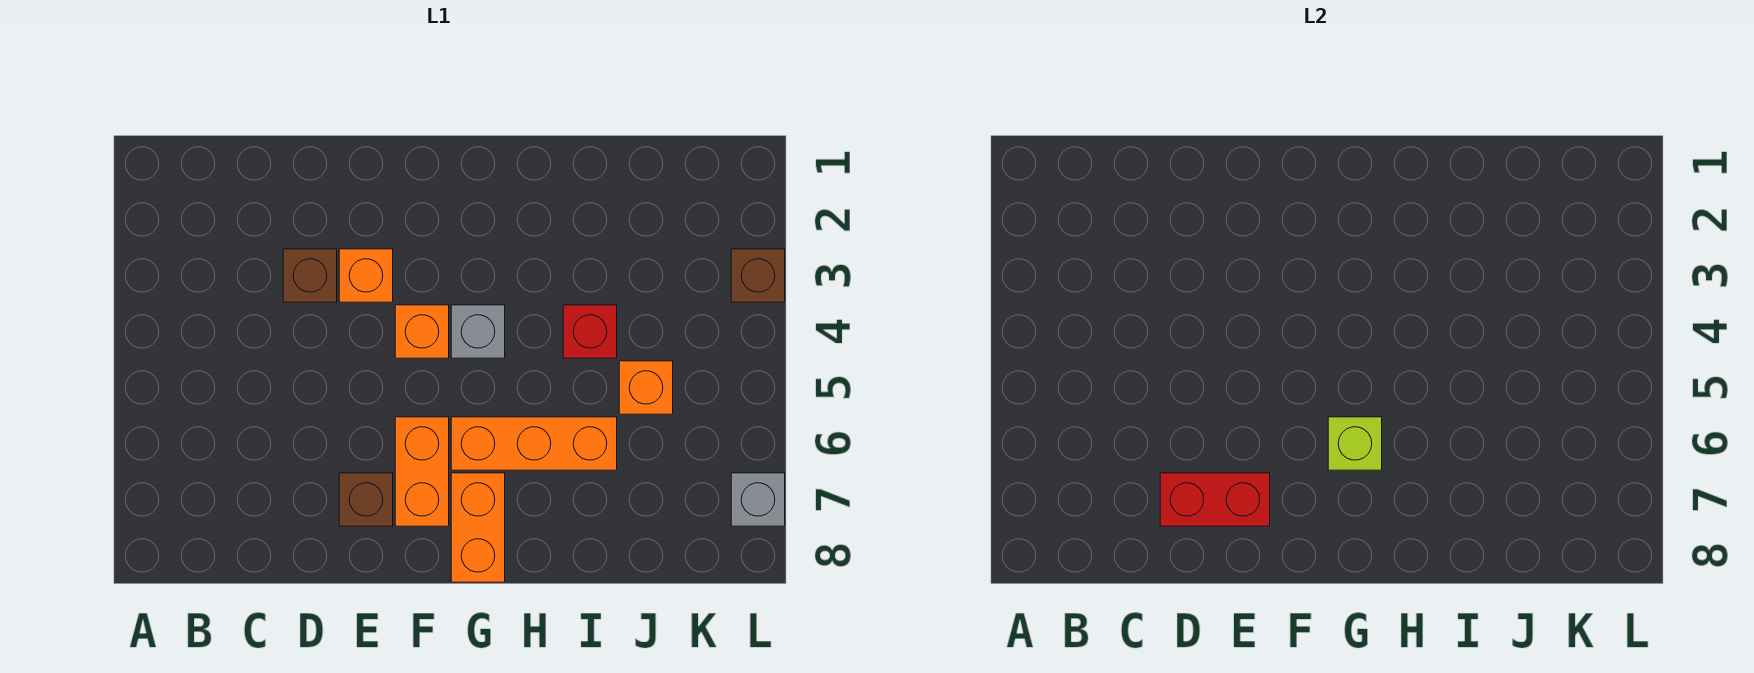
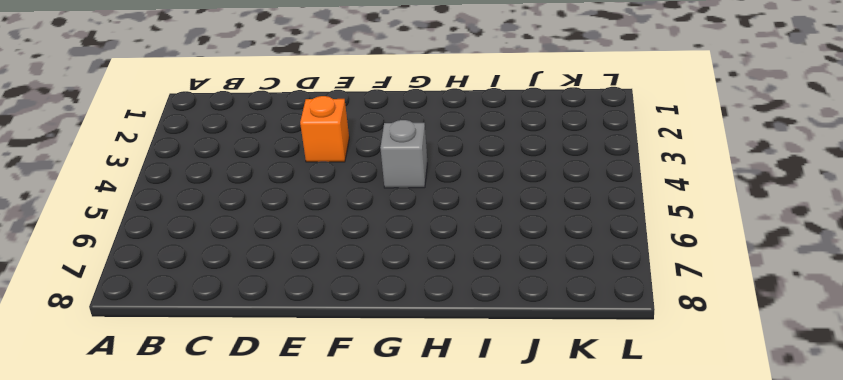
none -> brown brick D3 level 1
none -> brown brick E7 level 1
none -> orange brick F4 level 1

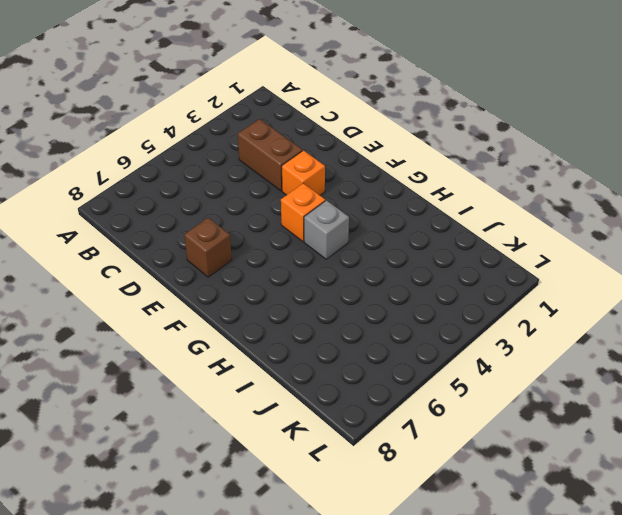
brown brick C3:D3 level 1 -> brown brick D3 level 1
none -> orange brick F6:F7 level 1
none -> orange brick G6:I6 level 1
none -> orange brick G7:G8 level 1

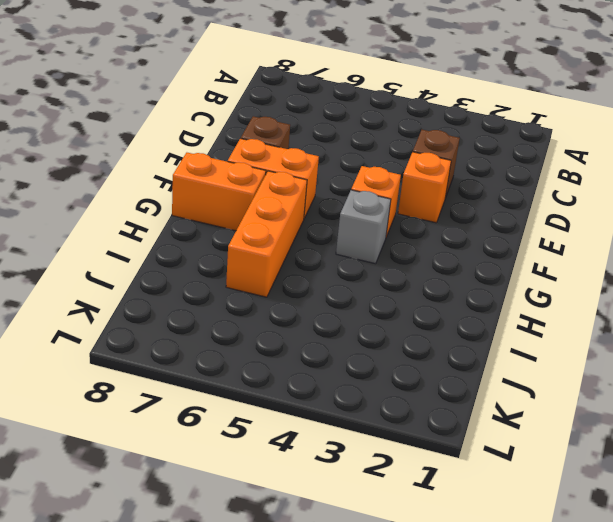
none -> red brick I4 level 1
none -> orange brick J5 level 1
none -> brown brick L3 level 1

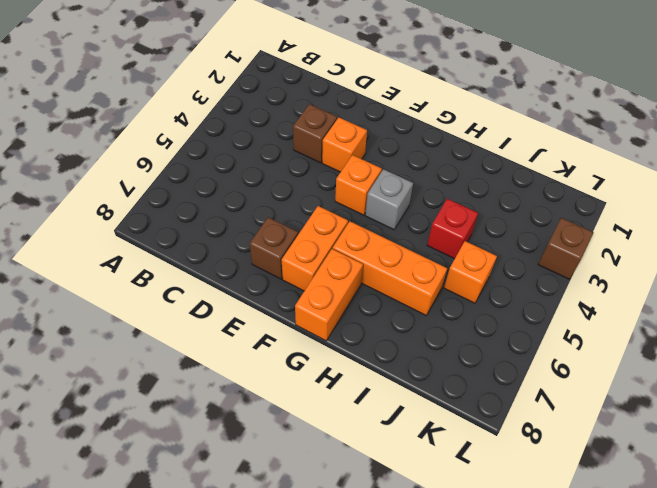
none -> grey brick L7 level 1
none -> red brick D7:E7 level 2
none -> lime brick G6 level 2

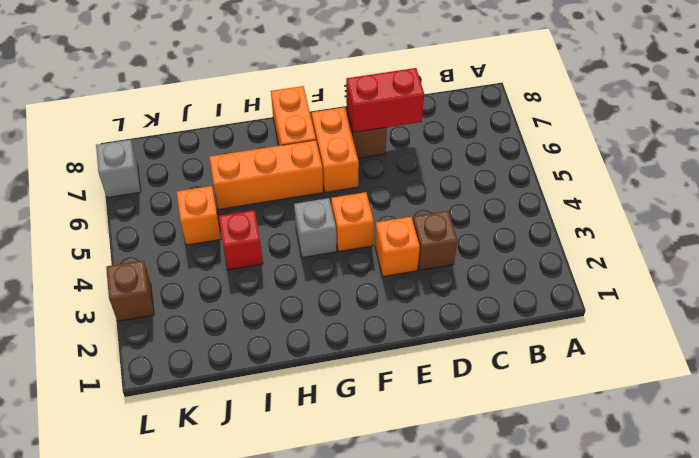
none -> lime brick G6 level 2

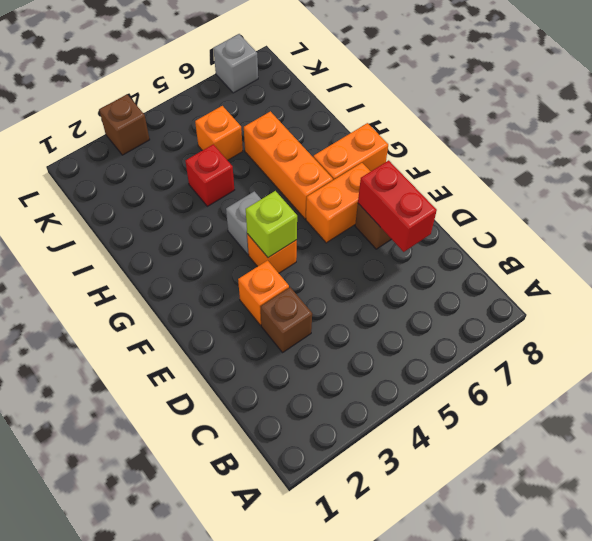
lime brick F4 level 2 -> lime brick G6 level 2

